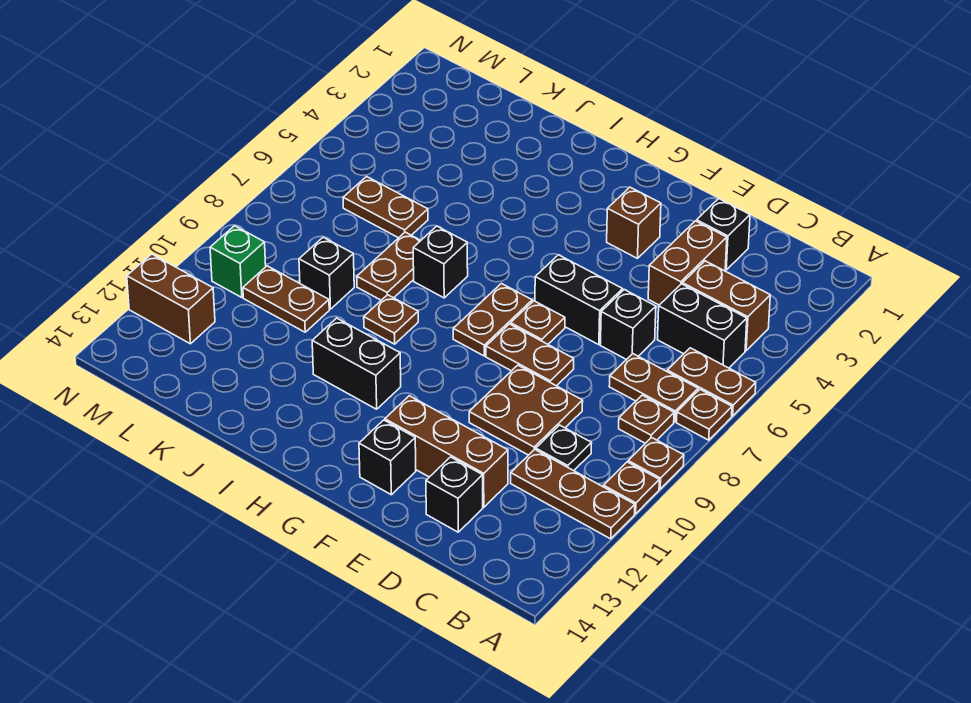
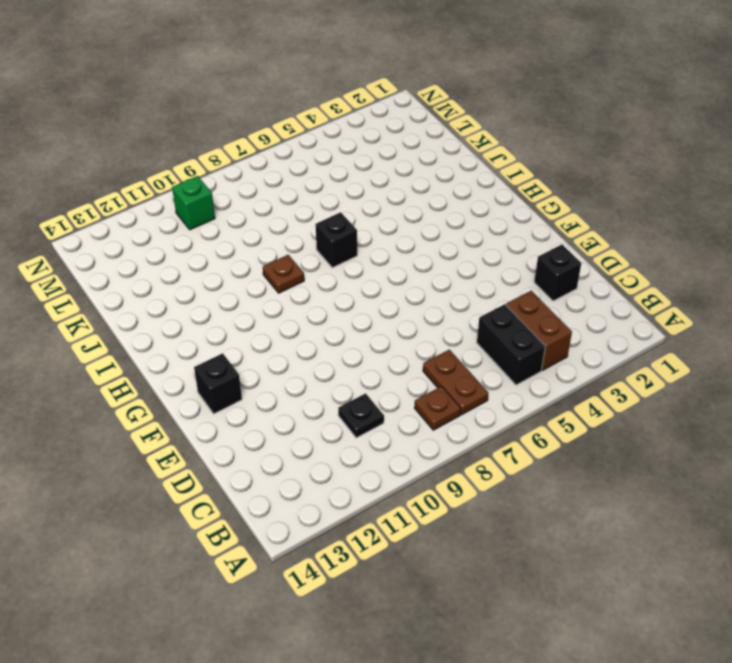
none -> brown plate A6:B6 level 1
none -> brown plate A7 level 1
none -> brown plate A9 level 1
none -> brown plate A10 level 1

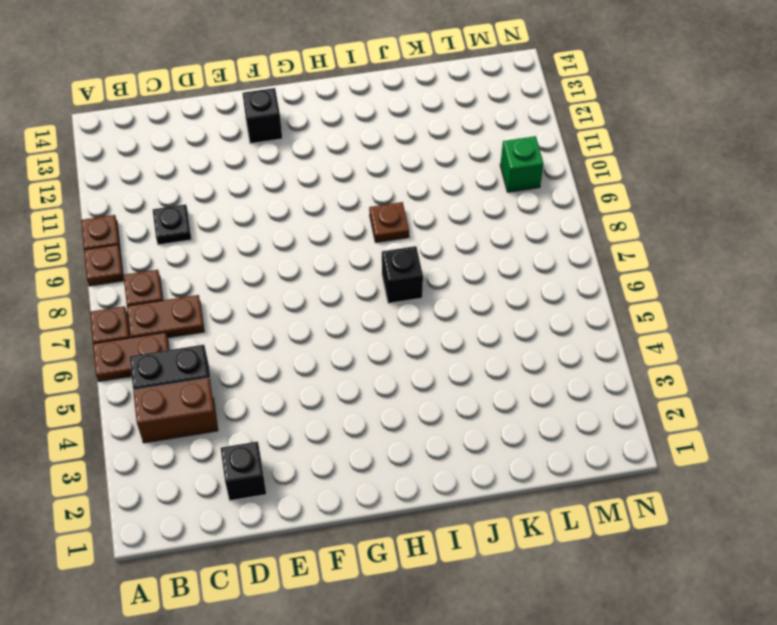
none -> brown plate A11:C11 level 1
none -> brown brick D3:D4 level 1
none -> black brick D6 level 1
none -> brown plate D9:E10 level 1

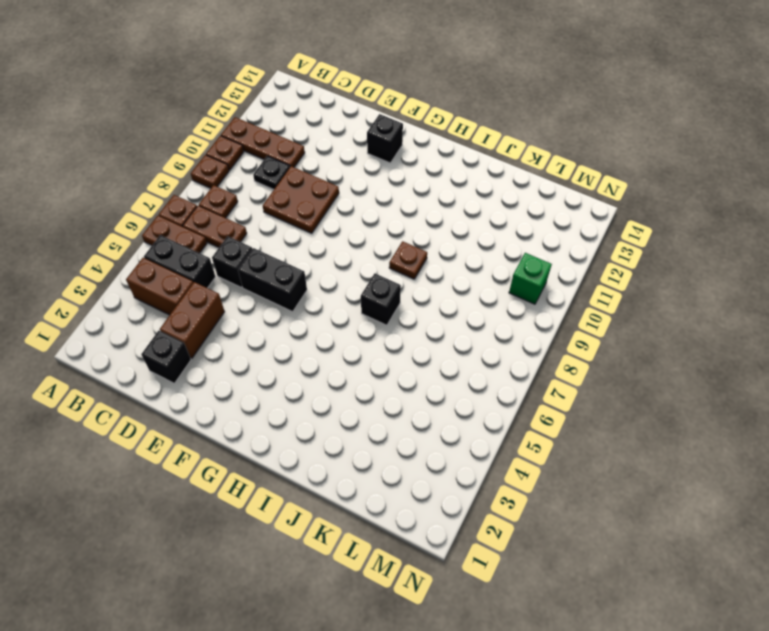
none -> brown brick D12:F12 level 1
none -> black brick D13 level 1
none -> brown plate E8:F8 level 1
none -> brown brick F3 level 1

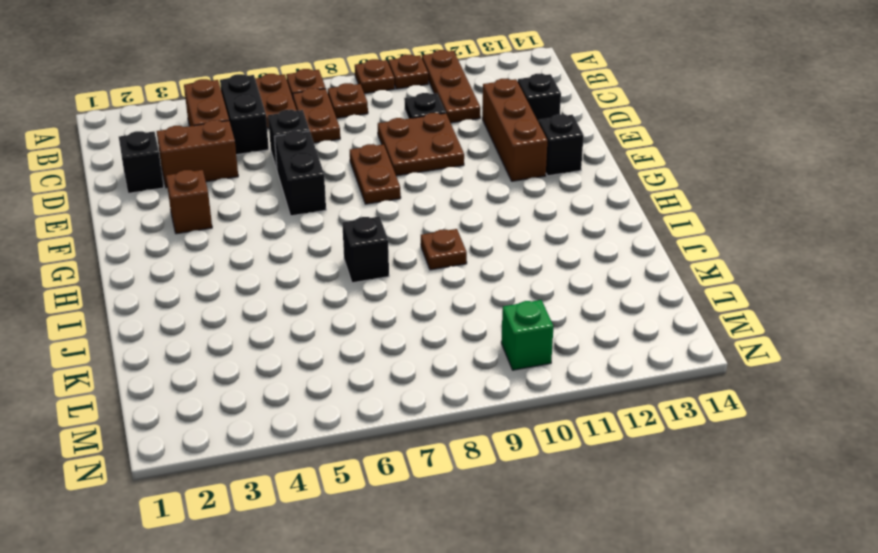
none -> brown plate F7 level 1
none -> brown plate G7:G8 level 1
none -> black brick H11:I11 level 1
none -> brown plate J7:J8 level 1

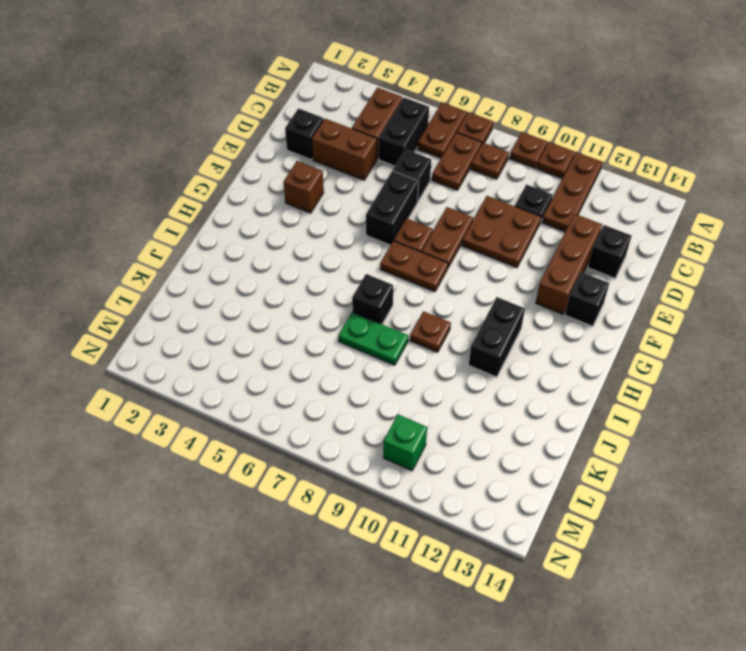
green plate J7:J8 level 1 -> brown plate J7:J8 level 1
none -> brown plate K6:L6 level 1
none -> black brick K9 level 1
none -> brown plate K10:L10 level 1
none -> brown brick M12:N12 level 1

